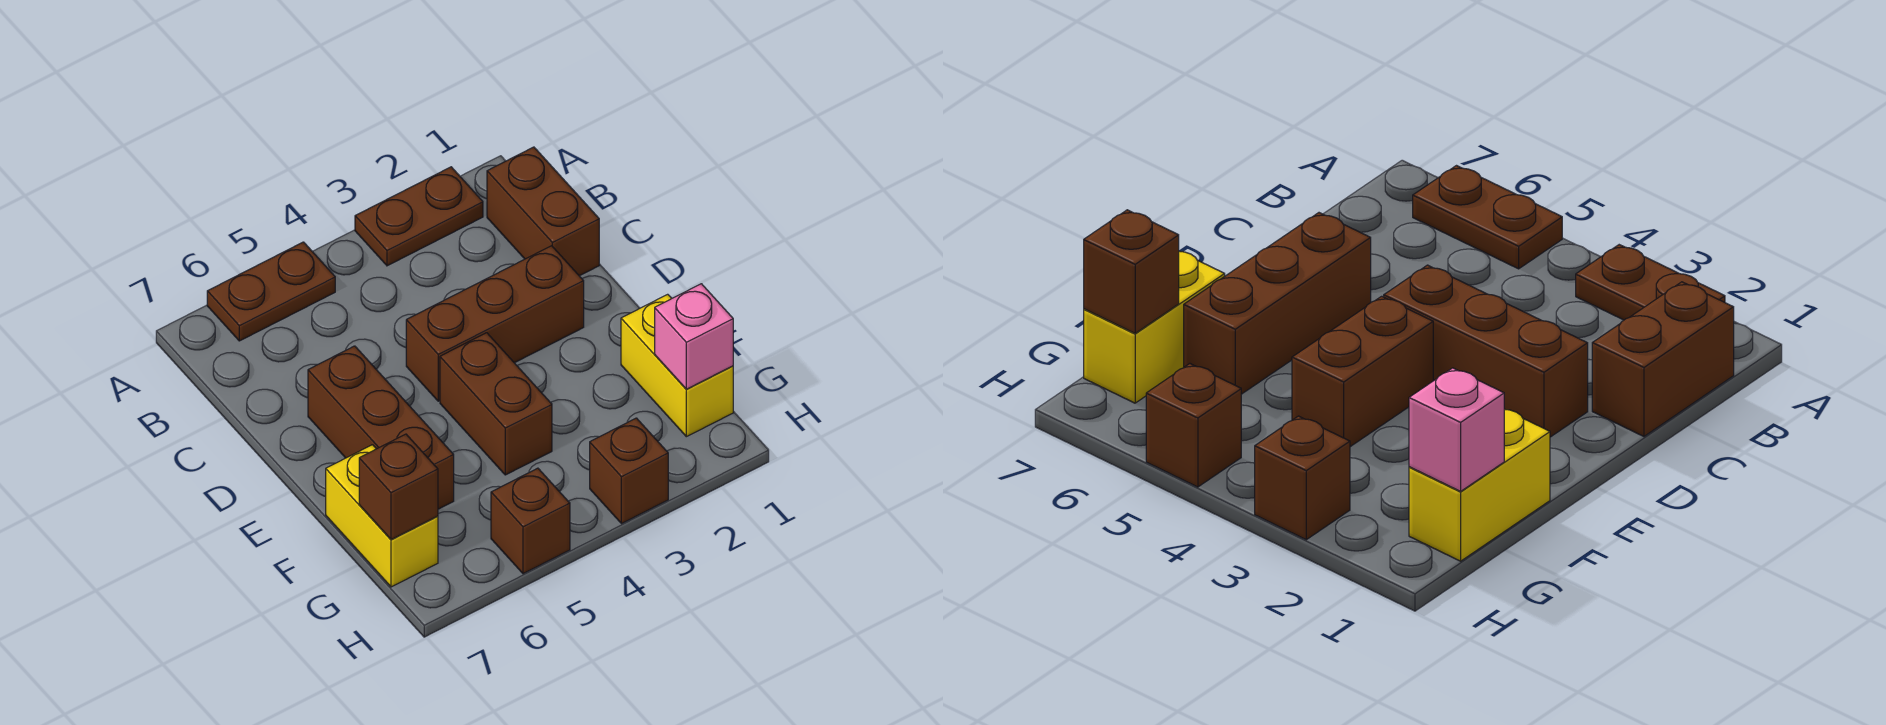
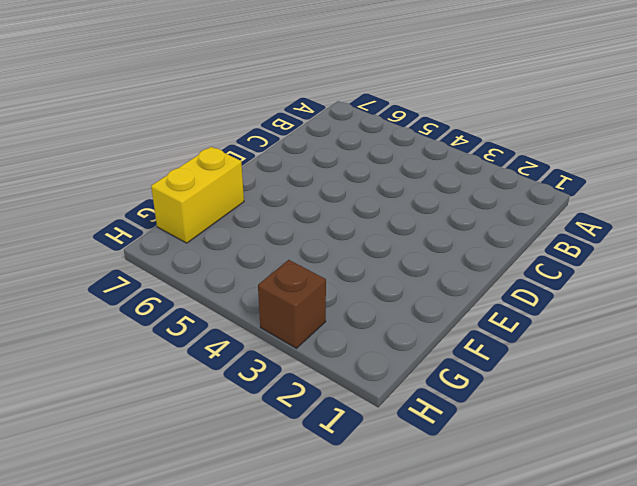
none -> brown plate A2:A3 level 1
none -> brown plate A5:A6 level 1
none -> brown brick B1:C1 level 1

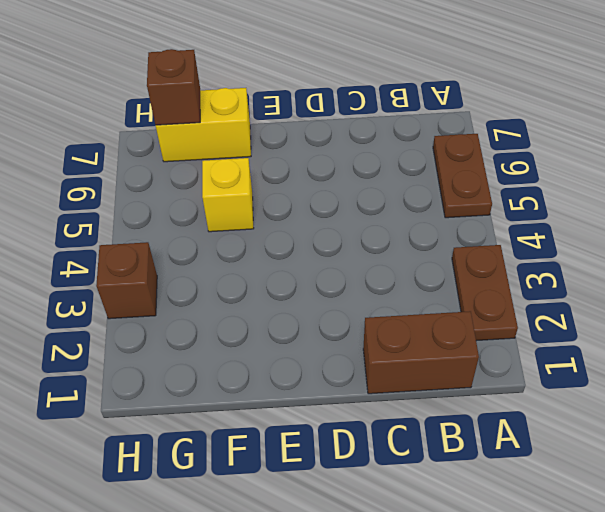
yellow brick F5 level 1 -> none
none -> brown brick D2:D4 level 1
none -> brown brick D6:F6 level 1
none -> brown brick E4:F4 level 1

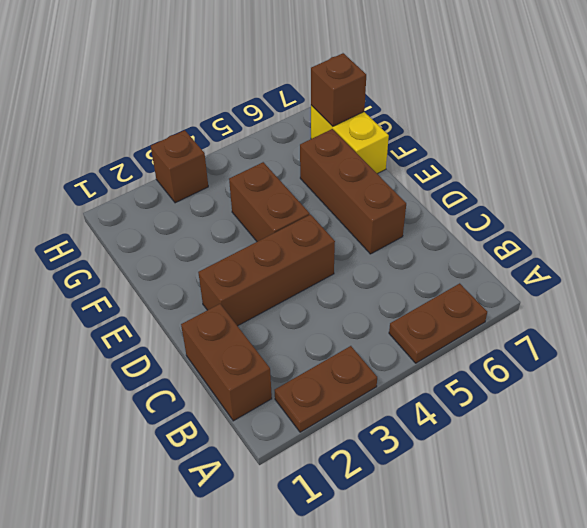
none -> yellow brick F1:G1 level 1
none -> brown brick H5 level 1
none -> pink brick G1 level 2

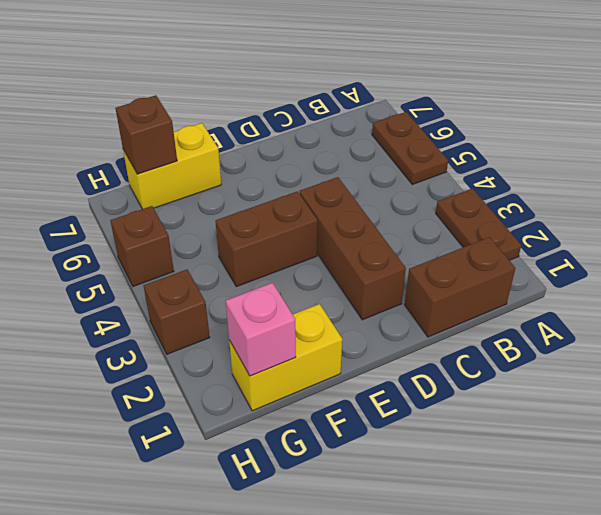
none -> brown brick D6:F6 level 1

